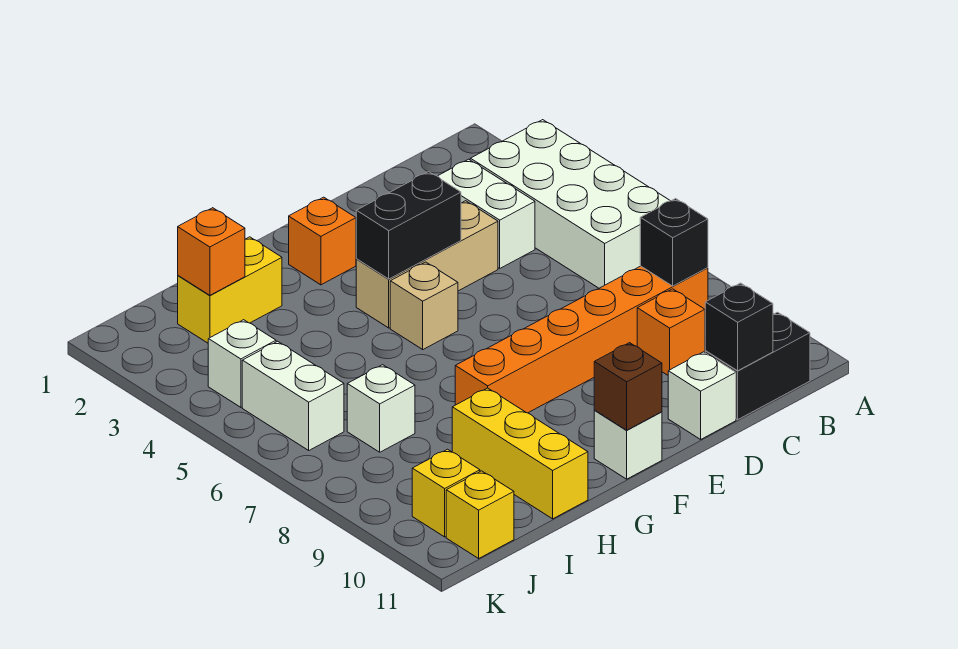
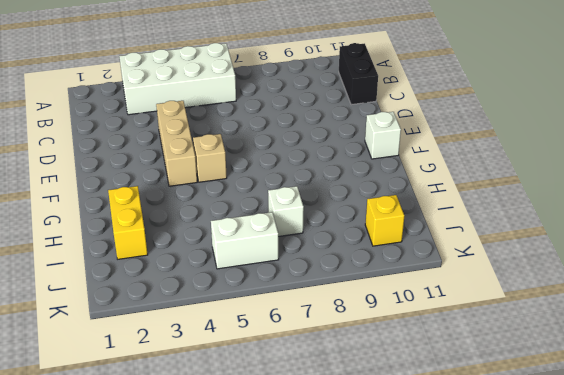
none -> orange brick B8:G8 level 1
none -> white brick C3:C4 level 1
none -> orange brick C9 level 1

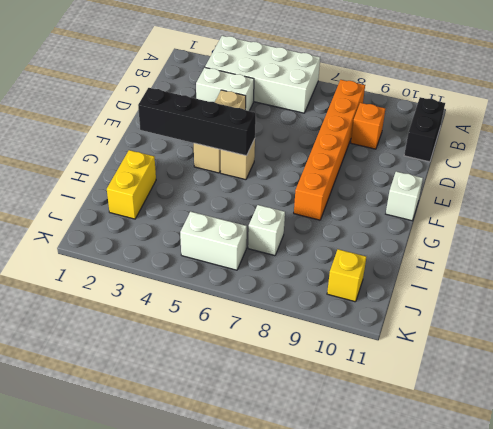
black brick F2:F5 level 2 -> black brick E4:F4 level 2
none -> white brick D11 level 1
none -> orange brick F2 level 1
none -> yellow brick H9:H11 level 1

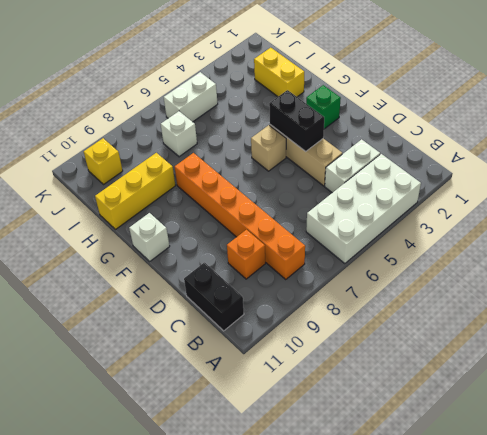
green brick F2 level 1 -> orange brick F2 level 1
none -> white brick D11 level 1
none -> white brick J4 level 1
none -> yellow brick J11 level 1

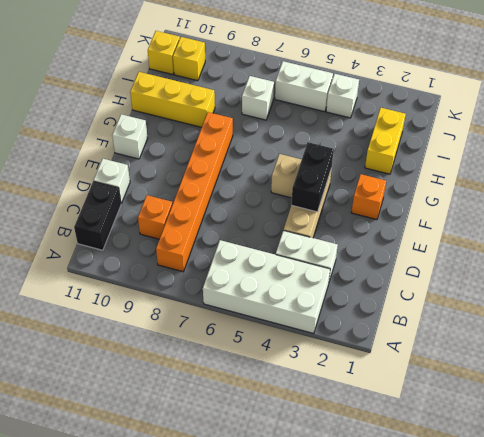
none -> black brick B8 level 2
none -> black brick C11 level 2
none -> brown brick F11 level 2

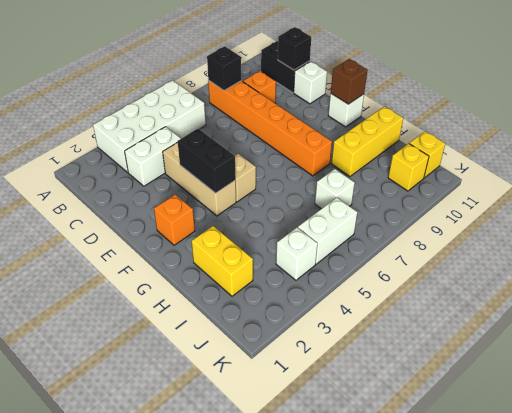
none -> orange brick I2 level 2

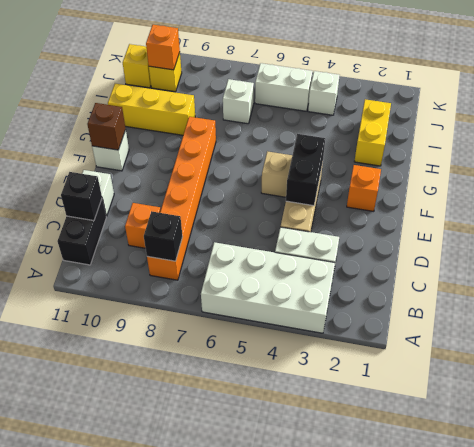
orange brick J10 level 2 -> orange brick I2 level 2

